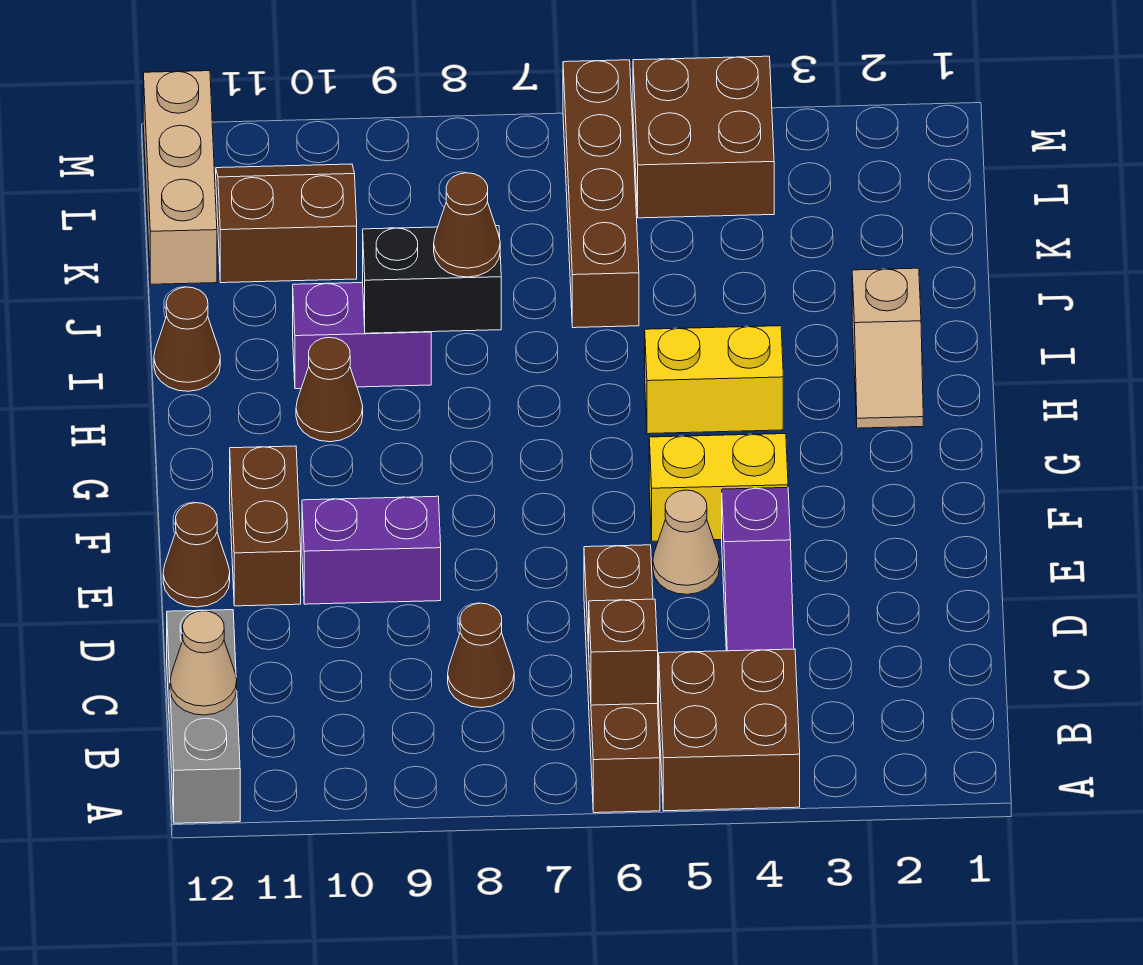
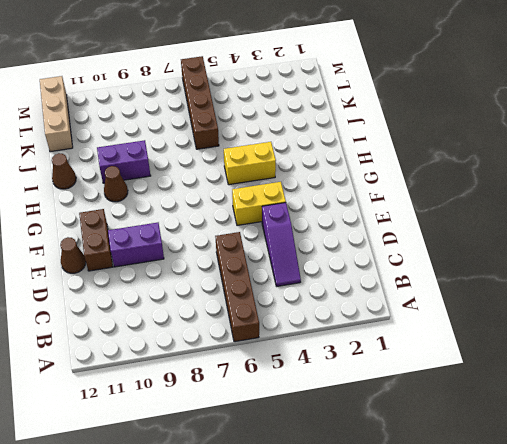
none -> brown brick A4:B5 level 1
none -> grey brick A12:C12 level 1
none -> brown cone C8 level 1

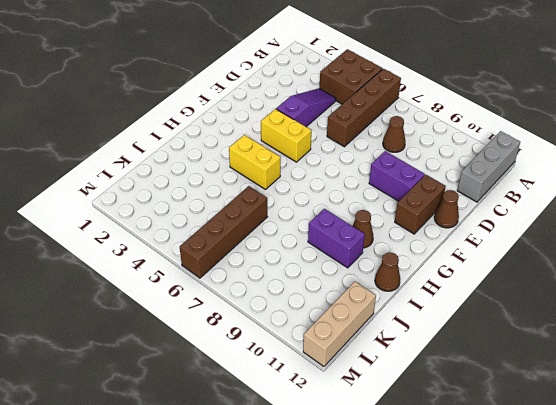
none -> tan cone E5 level 1
none -> tan slope H2:I2 level 1 top I
none -> brown slope K10:L11 level 1 top K

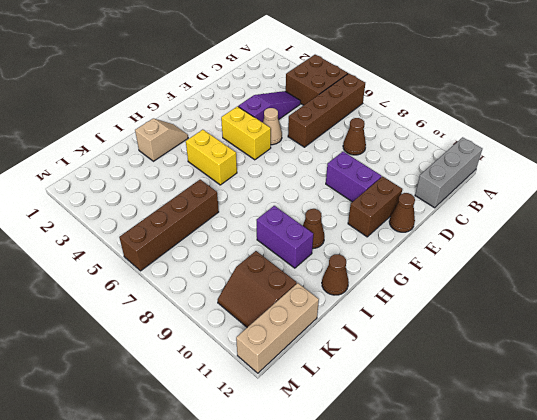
none -> brown brick L4:M5 level 1
none -> brown brick B6 level 2
none -> tan cone B12 level 2

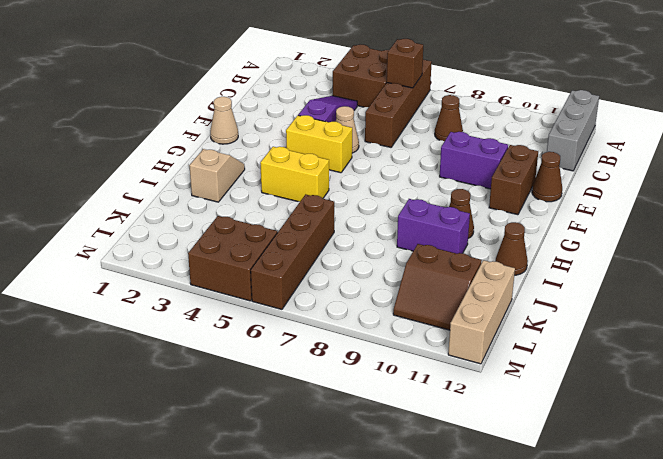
tan cone F1 level 1 -> tan cone B12 level 2
none -> black brick I8:I9 level 2
none -> brown cone I8 level 3

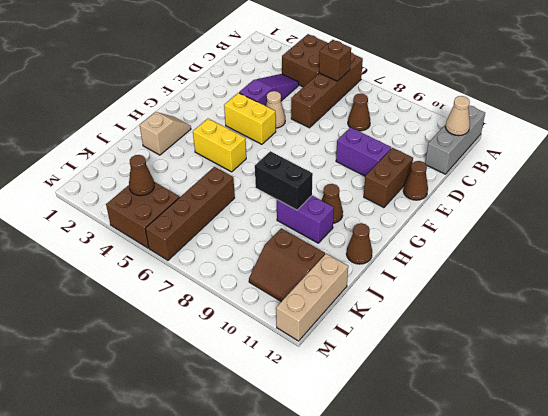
brown cone L4 level 2 -> brown cone I8 level 3

